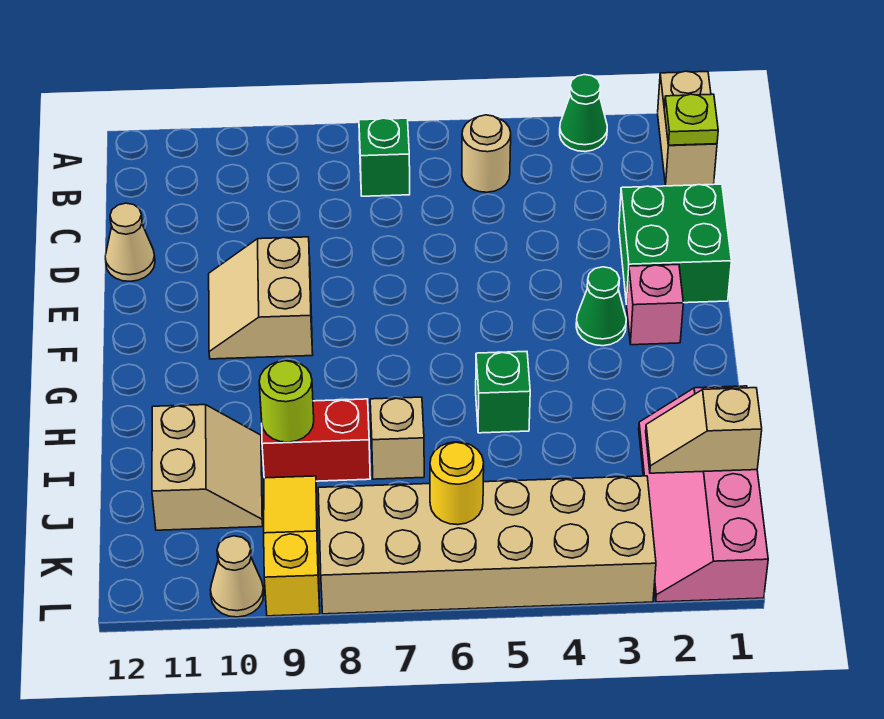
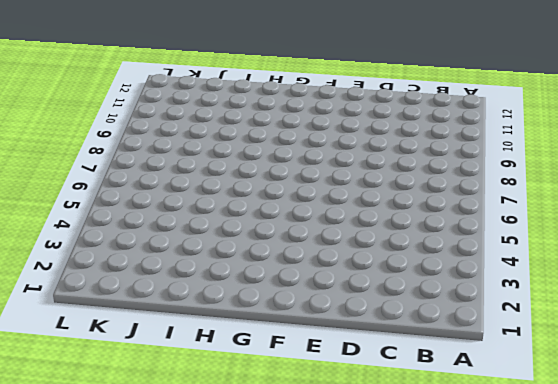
none -> tan brick A1:B1 level 1
none -> green cone A3 level 1
none -> tan round brick B5 level 1

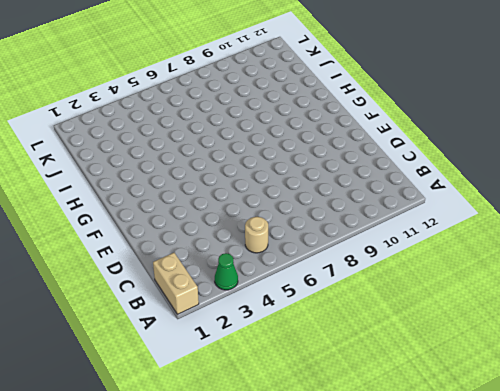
none -> green brick B7 level 1
none -> green brick D1:E2 level 1
none -> tan cone D12 level 1

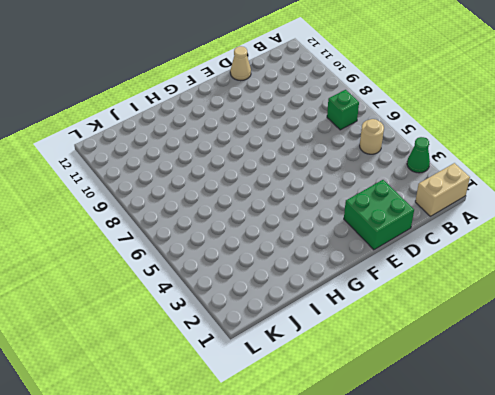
none -> tan slope E9:F10 level 1 top 9
none -> pink brick F2 level 1
none -> green cone F3 level 1

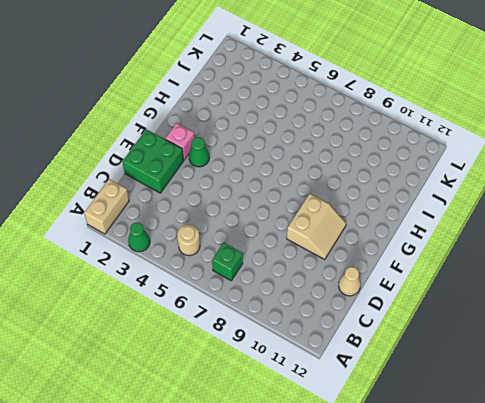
none -> green brick H5 level 1
none -> pink slope I1:L2 level 1 top 1
none -> tan brick I7 level 1

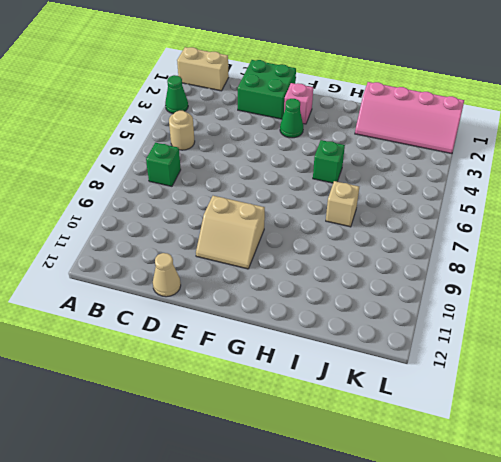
none -> red brick I8:I9 level 1
none -> tan slope I10:J11 level 1 top 11
none -> yellow slope J9:L9 level 1 top L

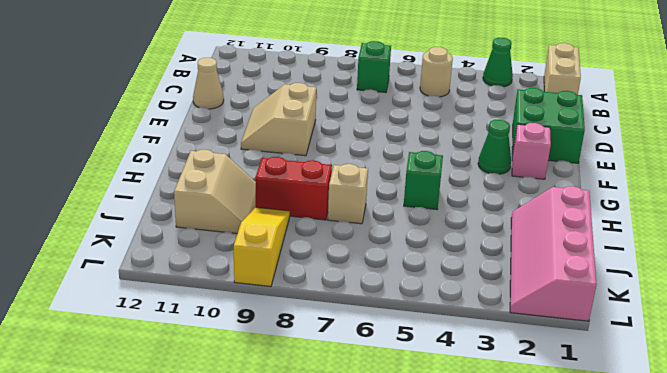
none -> tan brick K3:L8 level 1
none -> tan cone L10 level 1
none -> lime plate B1 level 2

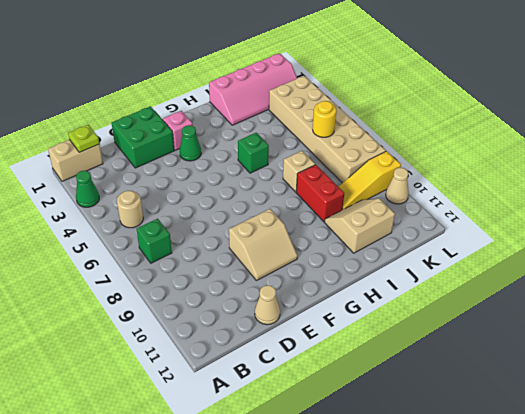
none -> lime round brick I9 level 2
none -> tan slope J1:J2 level 2 top 1

